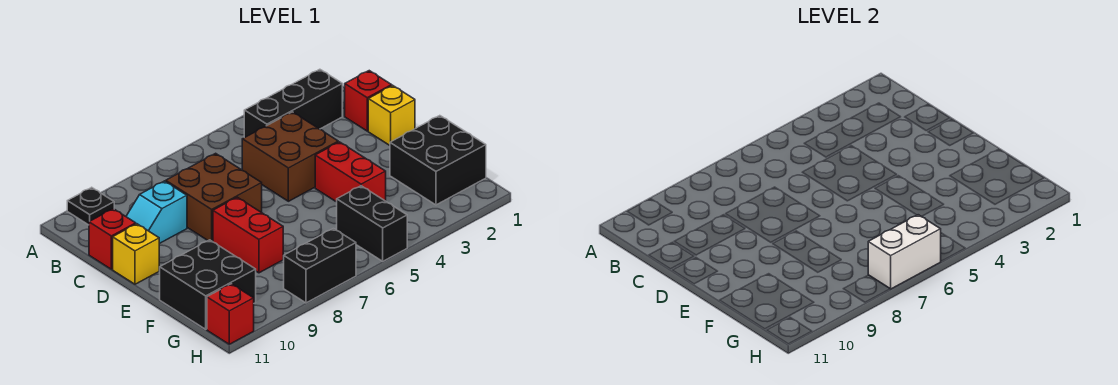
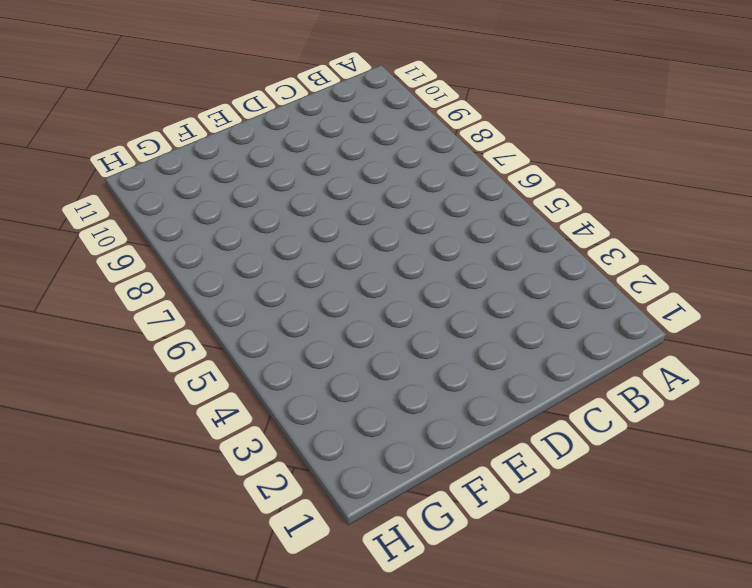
none -> black plate A10 level 1
none -> black brick B2:B4 level 1
none -> red brick C1 level 1

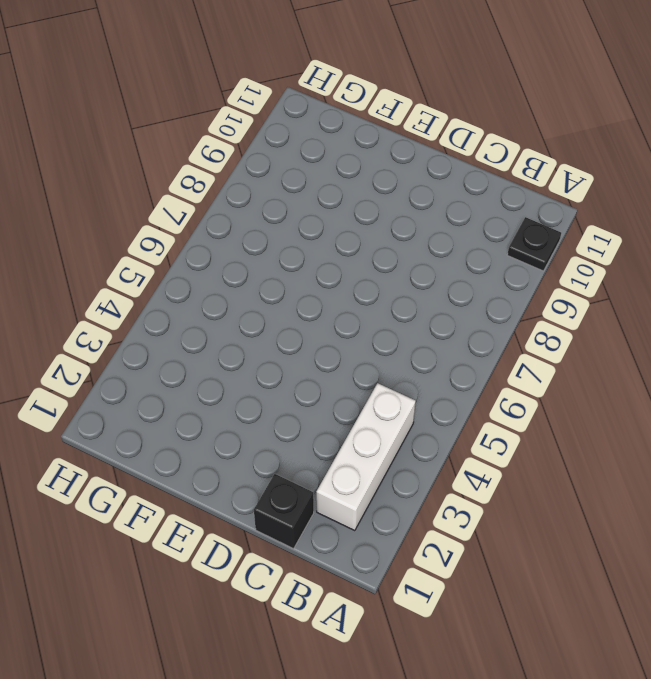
white brick B2:B4 level 1 -> black brick B2:B4 level 1
black brick C1 level 1 -> red brick C1 level 1
none -> brown brick C4:D5 level 1
none -> brown brick C7:D8 level 1
none -> cyan slope C9:C10 level 1 top 9

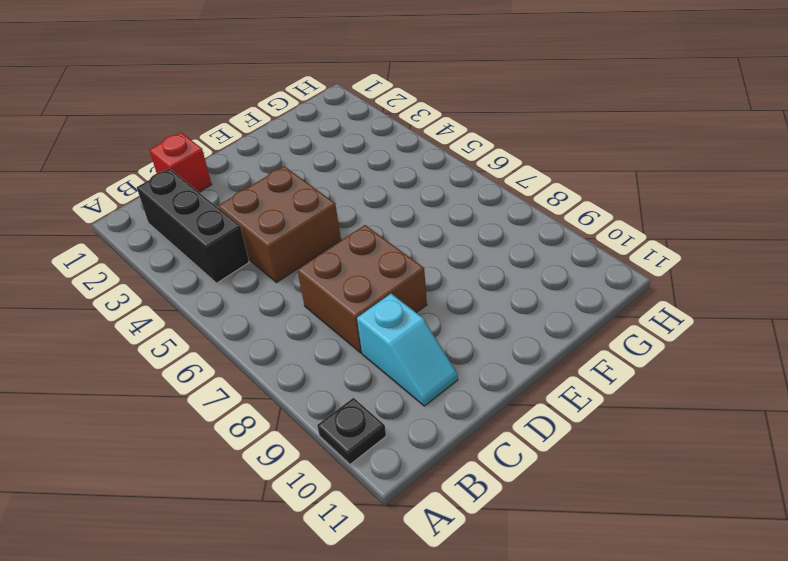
none -> red brick C11 level 1
none -> yellow brick D1 level 1
none -> yellow brick D11 level 1

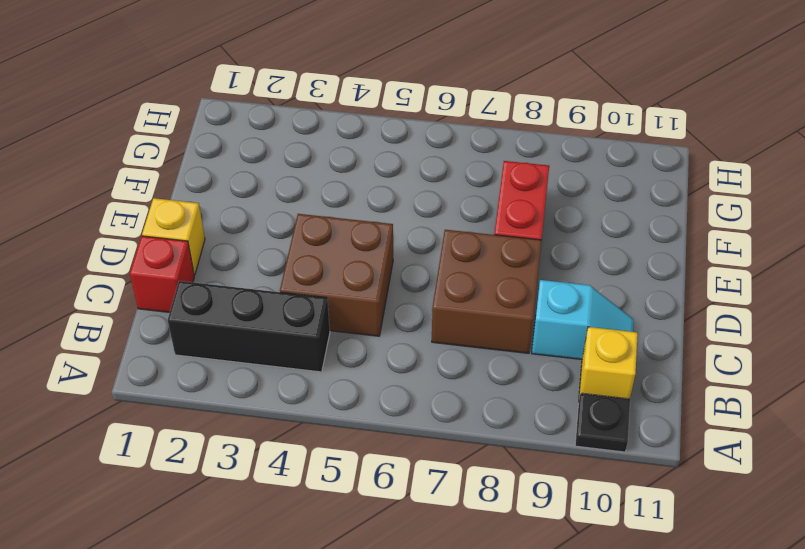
yellow brick B10 level 1 -> yellow brick D11 level 1
none -> red brick C11 level 1
none -> red brick E4:F4 level 1
none -> black brick F1:G2 level 1

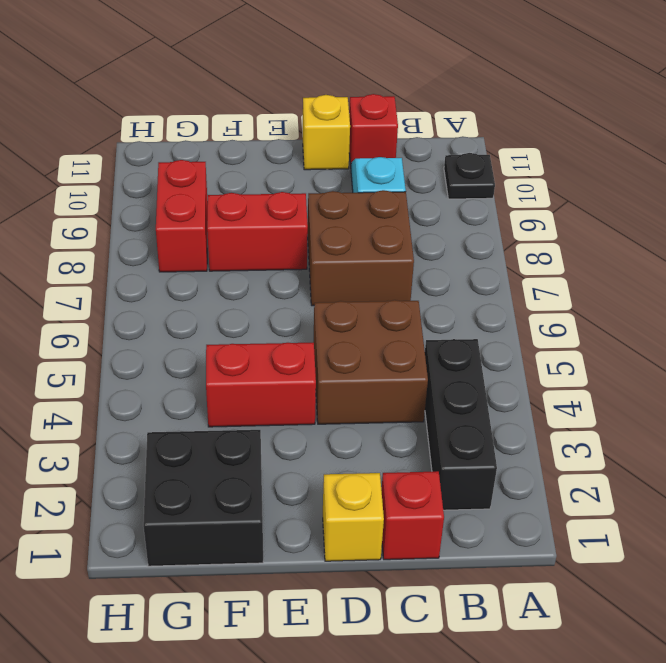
red brick G8:G9 level 1 -> none
none -> black brick F10:G11 level 1
none -> black brick G5:H5 level 1
none -> black brick H7:H8 level 1

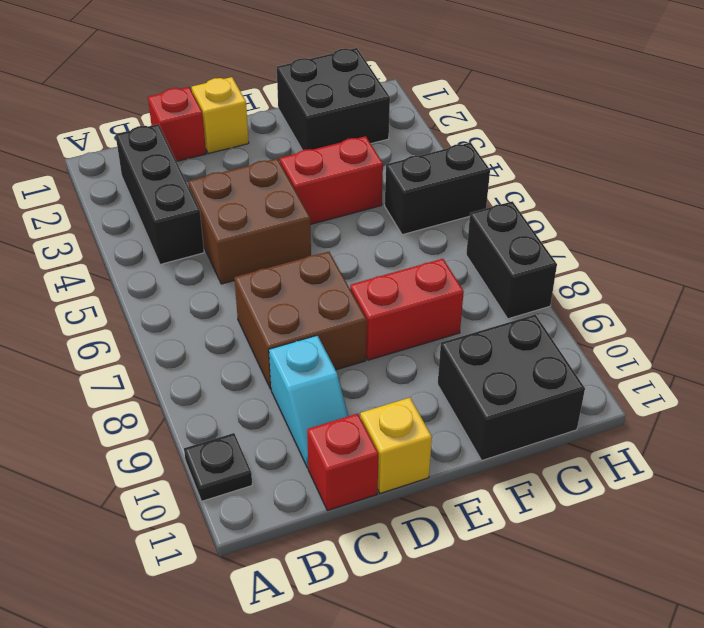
none -> red brick H11 level 1
none -> white brick H6:H7 level 2

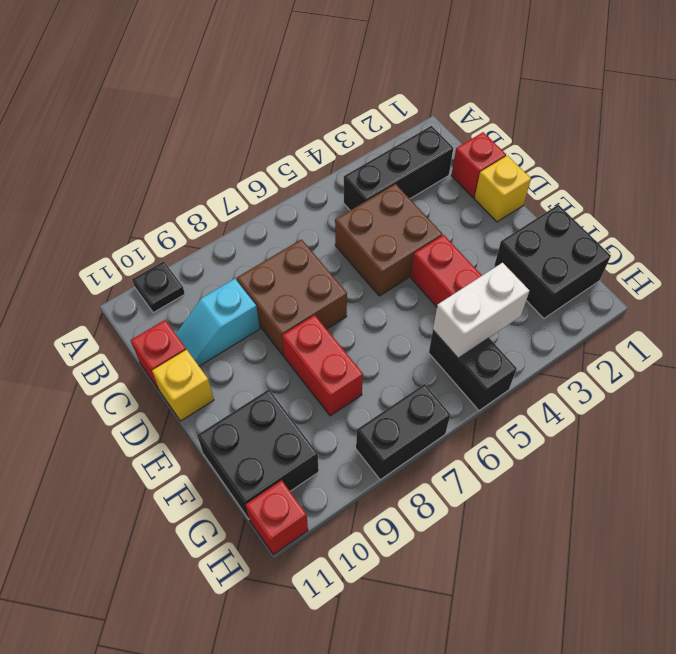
white brick G4:G5 level 2 -> white brick H6:H7 level 2

